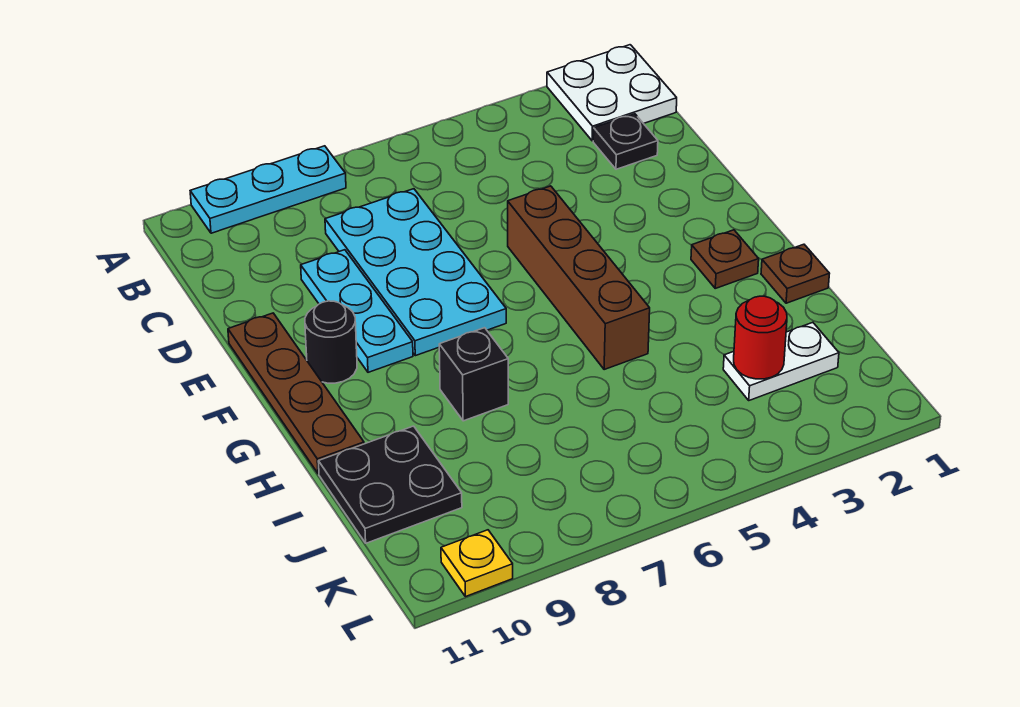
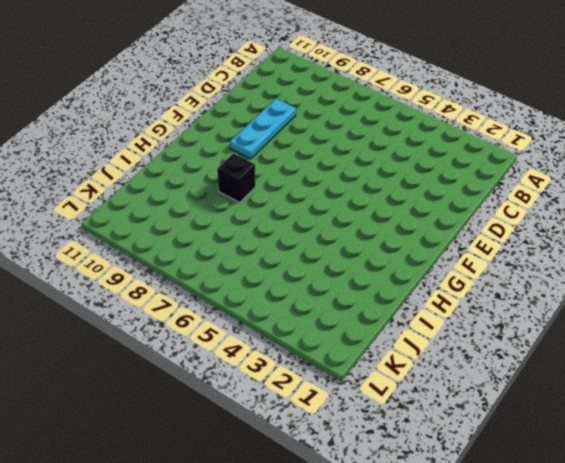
none -> white plate A1:B2 level 1
none -> cyan plate A8:A10 level 1
none -> black plate C2 level 1

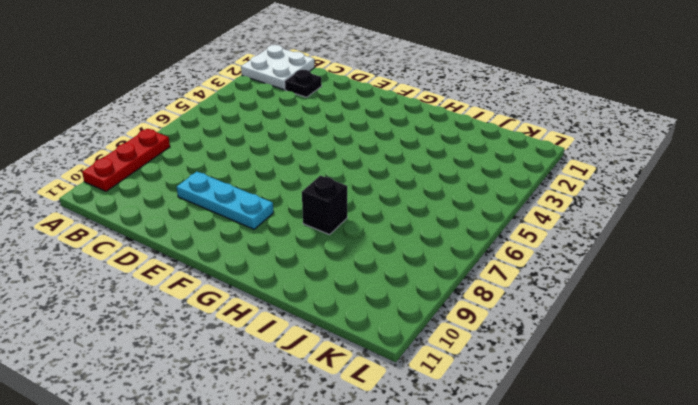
red plate A8:A10 level 1 -> cyan plate A8:A10 level 1
none -> cyan plate C7:F8 level 1
none -> brown brick E5:H5 level 1
none -> brown plate E11:H11 level 1

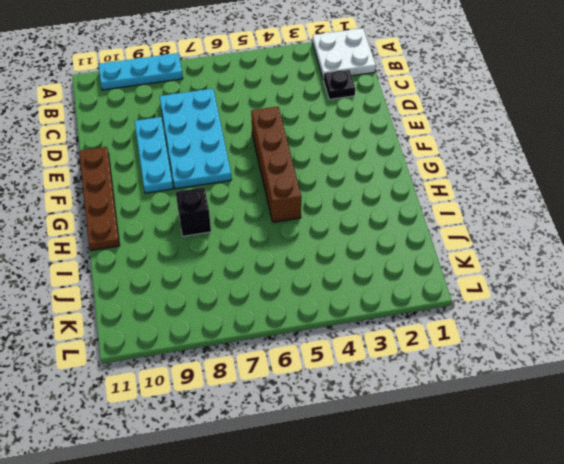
none -> black round brick F10 level 1
none -> brown plate G2 level 1
none -> brown plate H1 level 1

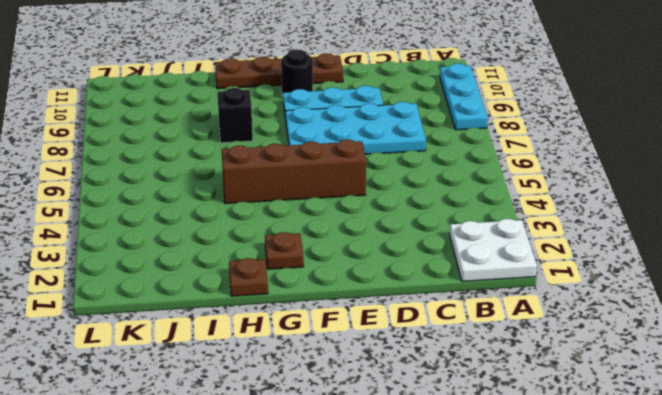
none -> black plate C2 level 1
none -> black plate I10:J11 level 1
none -> white plate J2:J3 level 1

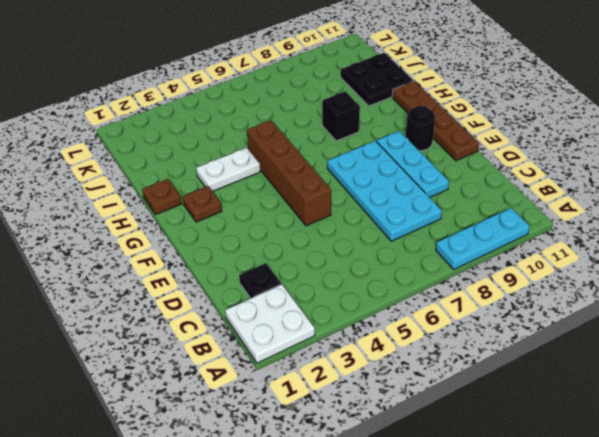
white plate H3:H4 level 1 -> white plate J2:J3 level 1
none -> yellow plate L10 level 1
none -> red round brick J3 level 2

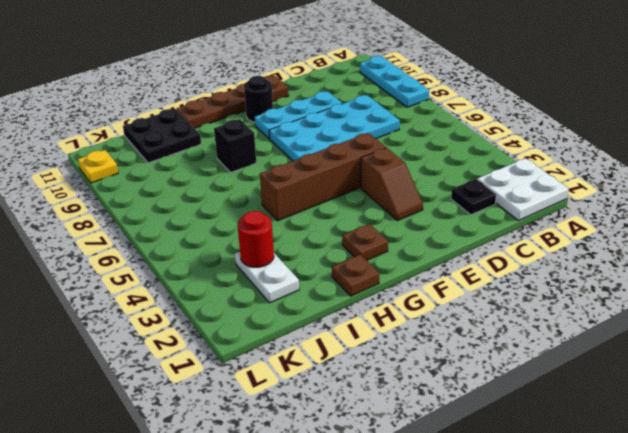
brown slope E3:E4 level 1 top 4 -> none

